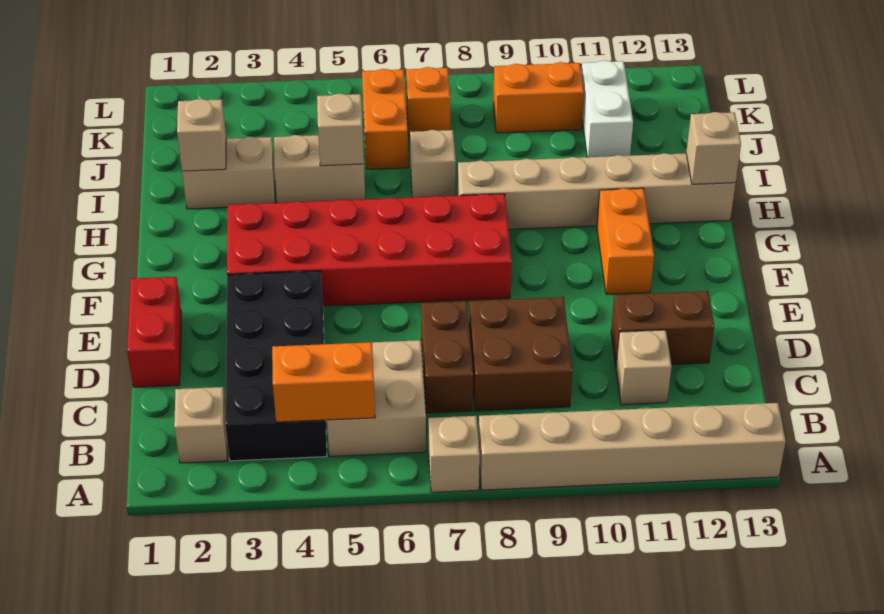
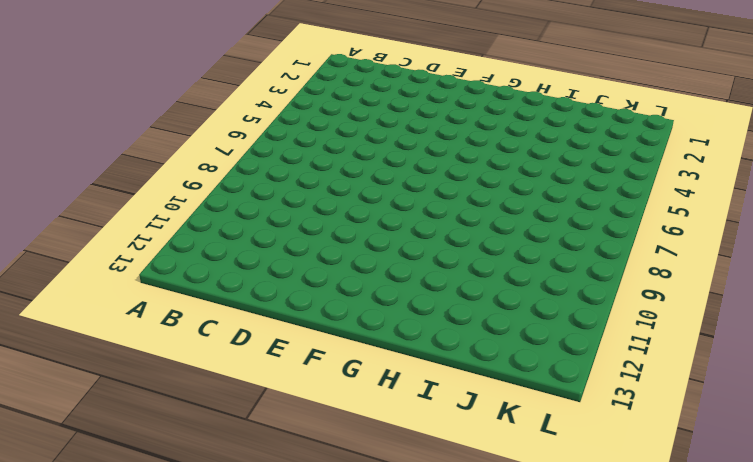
none -> tan brick A7 level 1
none -> tan brick A8:A13 level 1
none -> tan brick B2 level 1

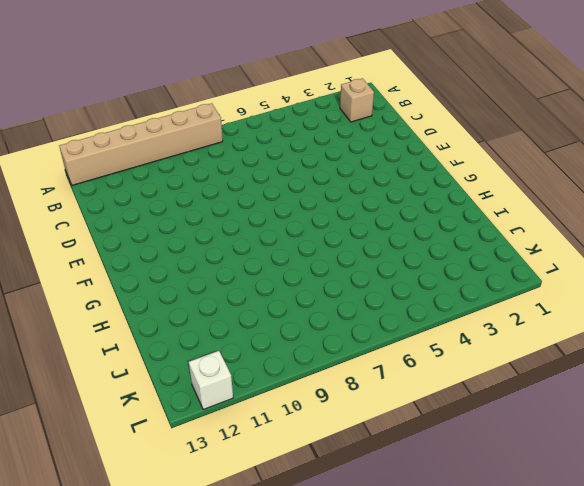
white brick L12 level 1 -> none
none -> tan brick A7 level 1
none -> black brick B3:E4 level 1
none -> tan brick B5:C6 level 1

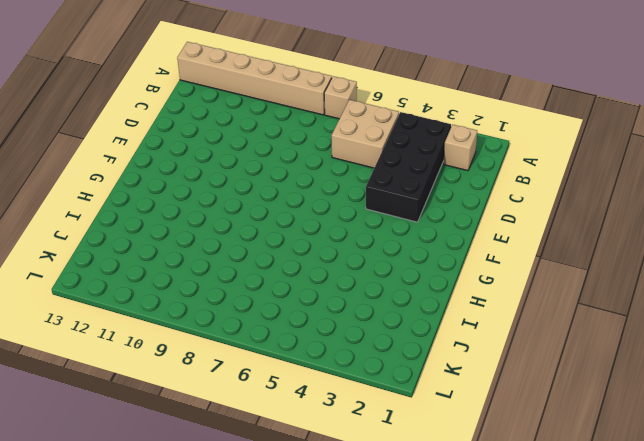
none -> brown brick C7:D7 level 1
none -> brown brick C8:D9 level 1
none -> tan brick C11 level 1

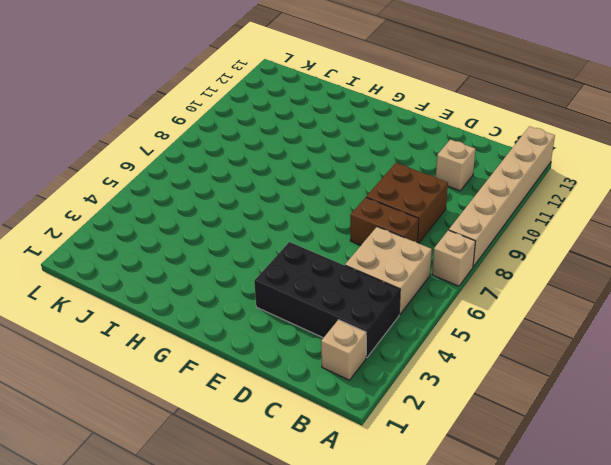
none -> red brick D1:E1 level 1
none -> brown brick D11:D12 level 1
none -> red brick F3:G8 level 1

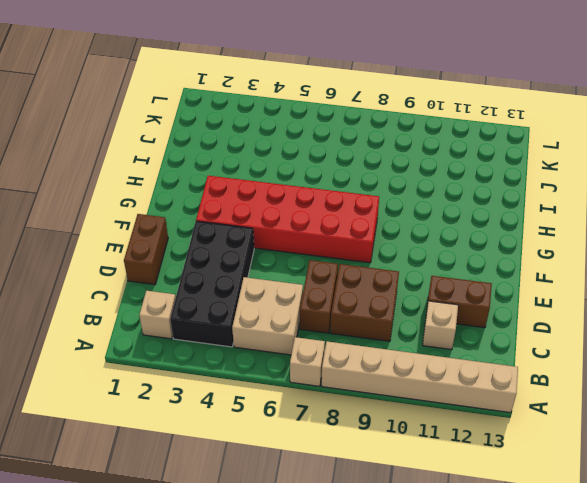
brown brick D1:E1 level 1 -> red brick D1:E1 level 1
none -> orange brick F11:G11 level 1
none -> tan brick H8:H13 level 1
none -> tan brick I2:I3 level 1

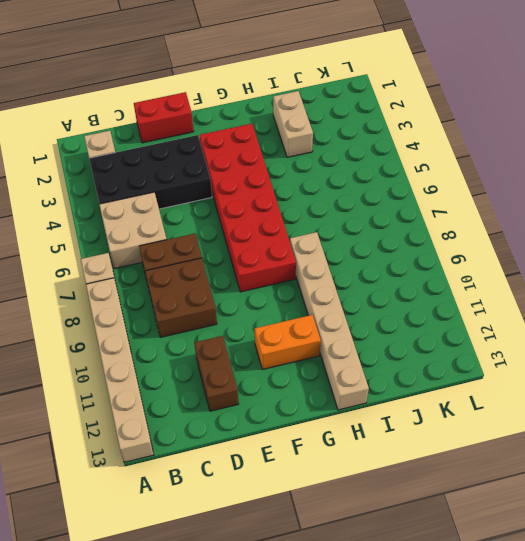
none -> tan brick C11 level 1
none -> tan brick I4:I5 level 1
none -> tan brick I7 level 1

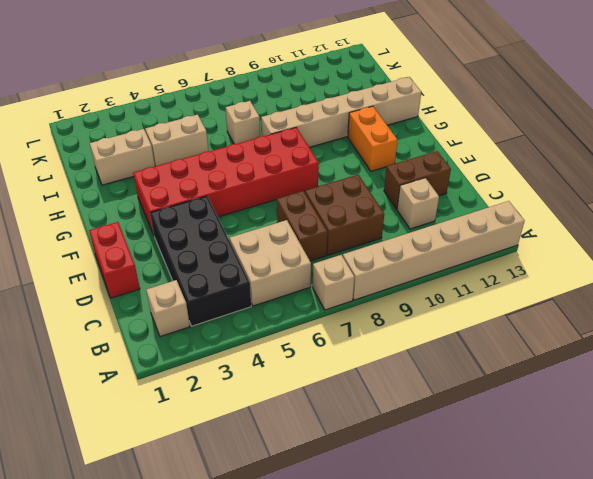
none -> orange brick J6:K6 level 1
none -> white brick J11:K11 level 1
none -> orange brick K7 level 1

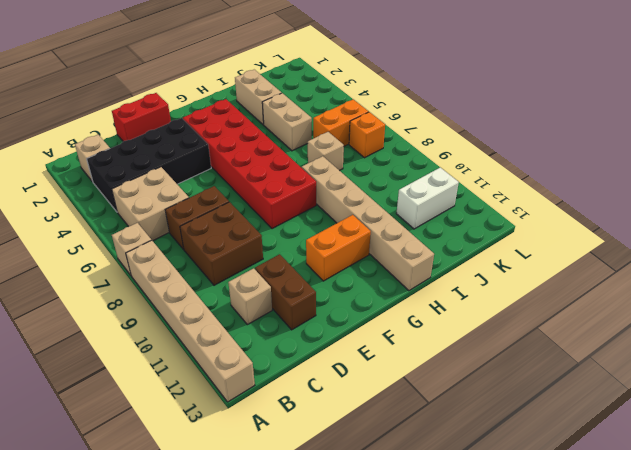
none -> orange brick K9:K10 level 1
none -> orange brick B4:B5 level 2
none -> tan brick H13 level 2

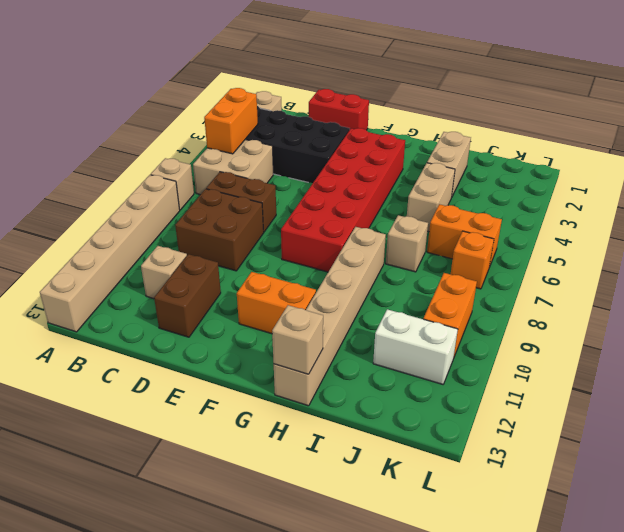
none -> tan brick I2 level 2
none -> tan brick I5 level 2

